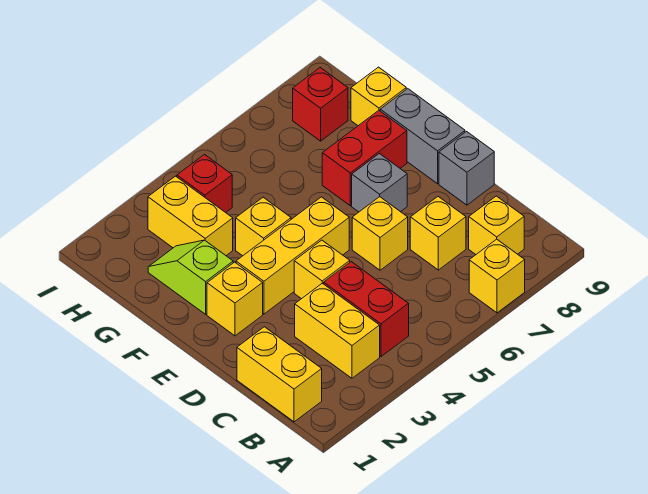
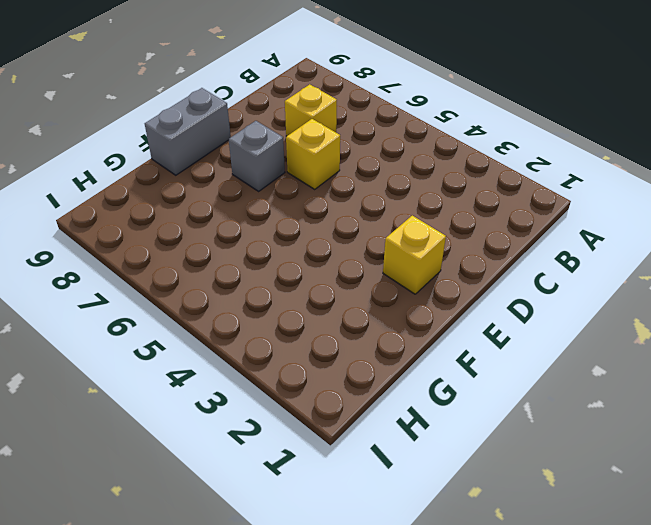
none -> yellow brick A7 level 1
none -> yellow brick B1:C1 level 1
none -> yellow brick B3:C3 level 1

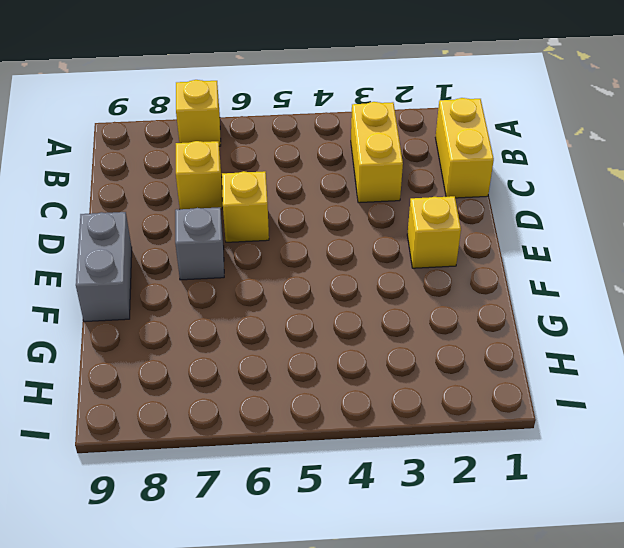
none -> red brick B4:C4 level 1
none -> yellow brick B8 level 1
none -> yellow brick D4 level 1

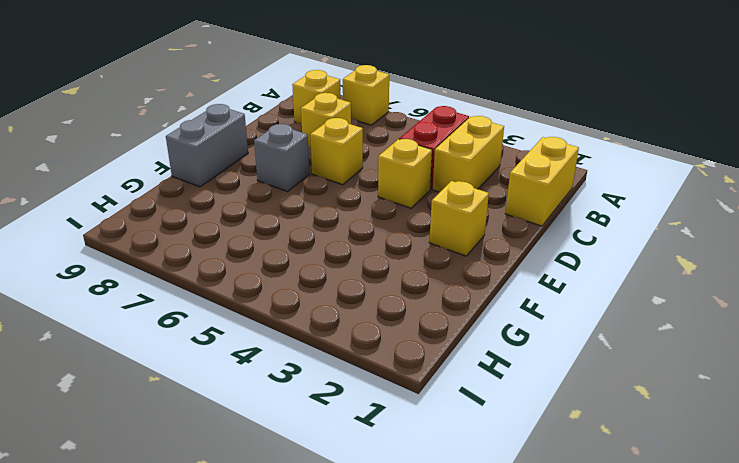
none -> grey brick D9 level 1
none -> yellow brick E3:E5 level 1
none -> lime slope F2:G2 level 1 top F

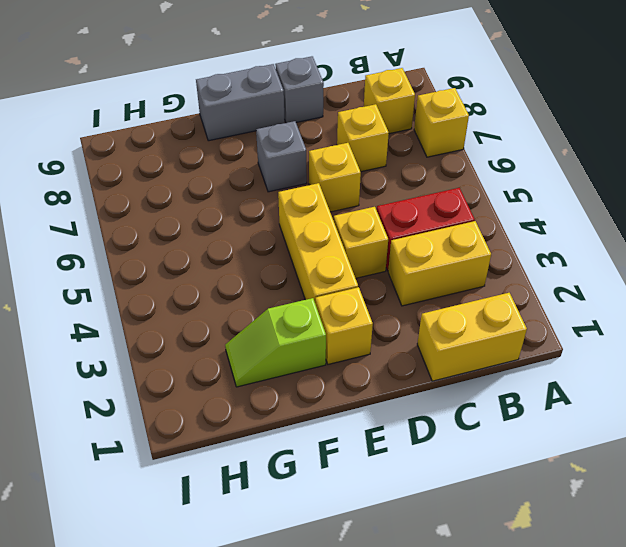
none -> yellow brick F4 level 1
none -> red brick F7:F8 level 1
none -> yellow brick G3:H3 level 1

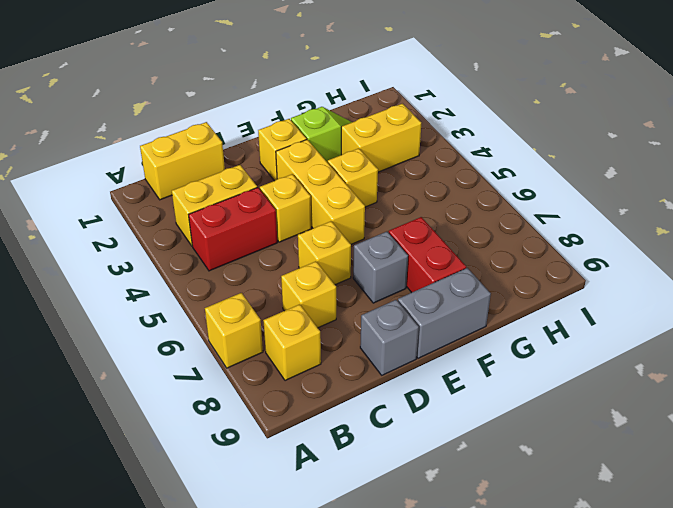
none -> yellow brick G9 level 1
none -> red brick H4 level 1
none -> red brick H8 level 1

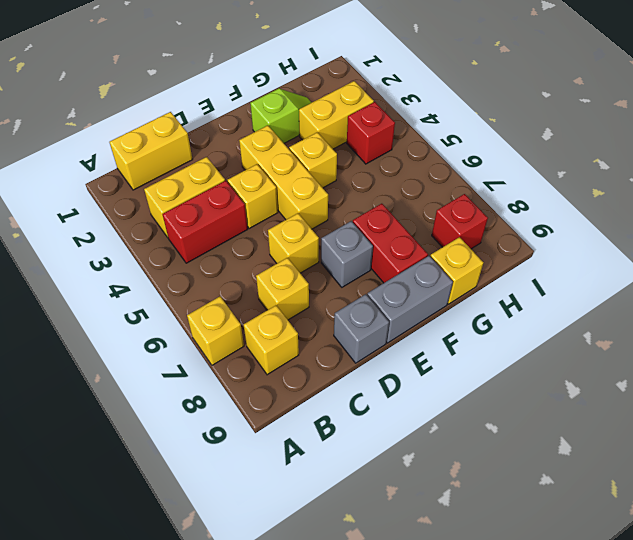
none -> yellow brick E2 level 1

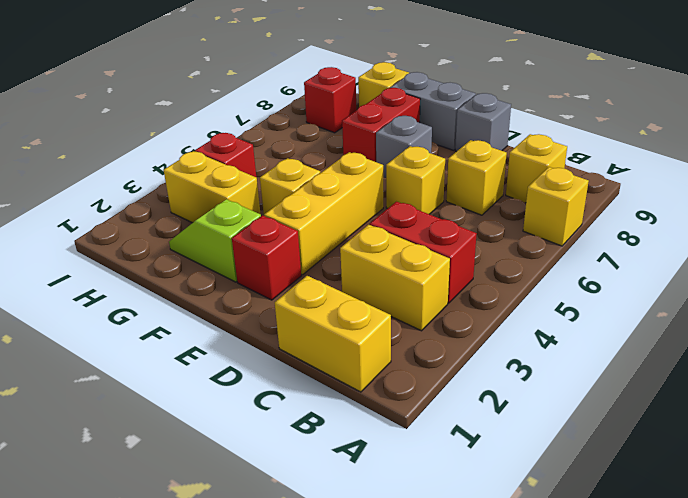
red brick E2 level 1 -> yellow brick E2 level 1
none -> yellow brick D4 level 1

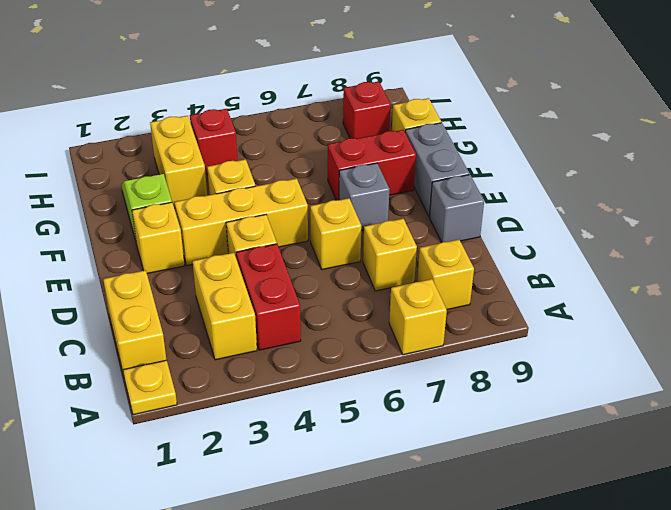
yellow plate A1 level 1 -> none

